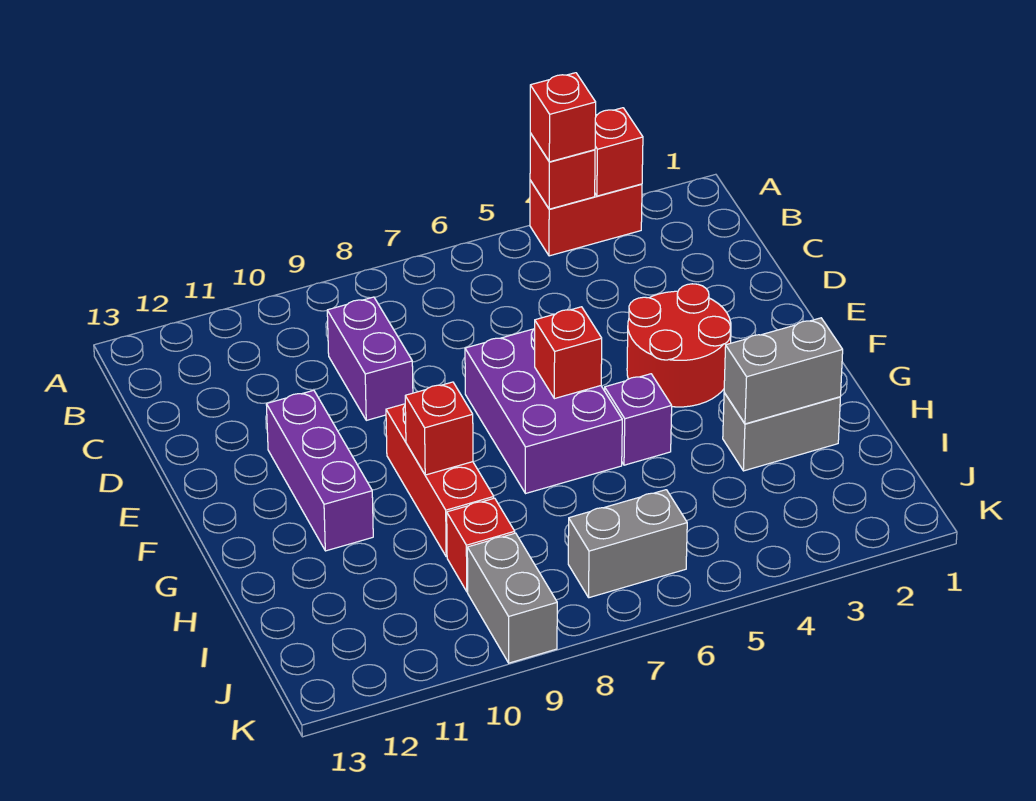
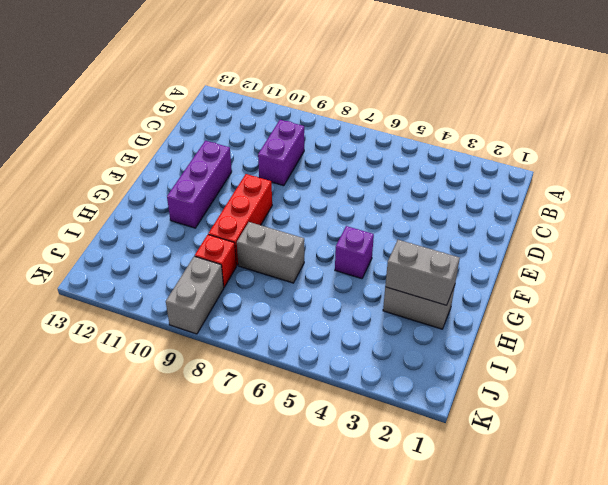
grey brick H7:H8 level 1 -> grey brick J6:J7 level 1
none -> red brick A3:A4 level 1
none -> red round brick E3:F4 level 1
none -> purple brick E6:G7 level 1

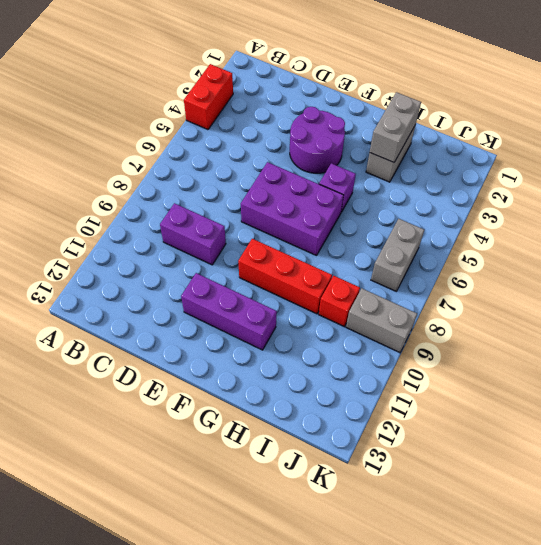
purple round brick E3:F4 level 1 -> red round brick E3:F4 level 1
none -> red brick A3 level 2
none -> red brick A4 level 2
none -> red brick F6 level 2

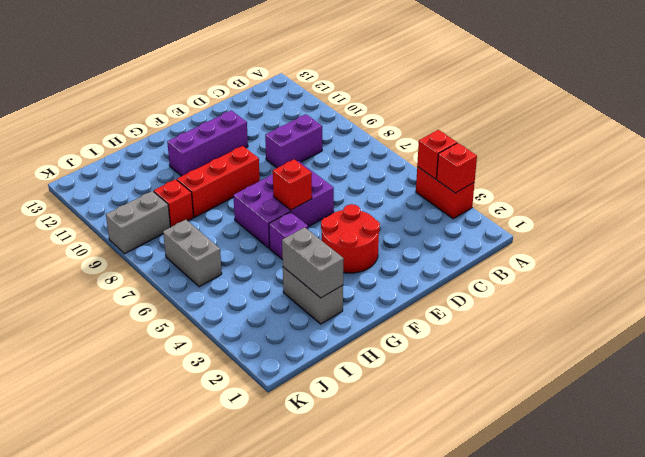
none -> red brick G9 level 2
none -> red brick A4 level 3

